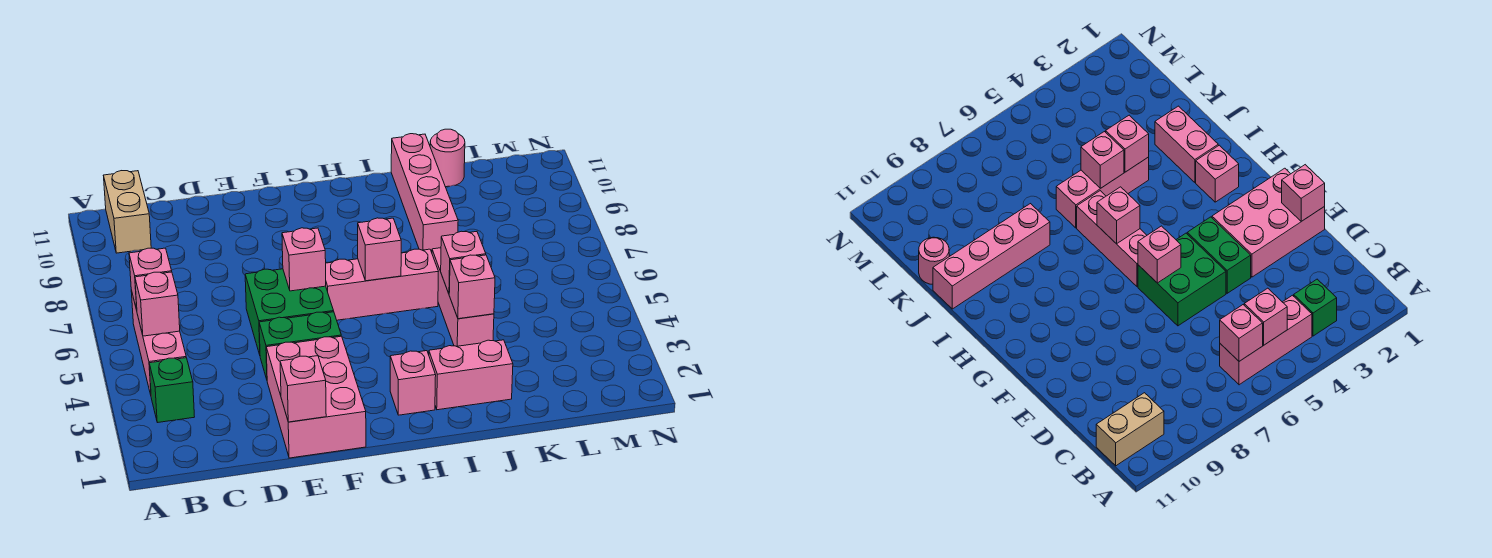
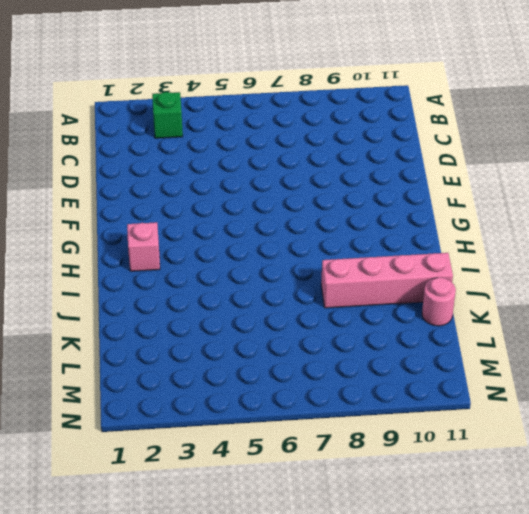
none -> pink brick B4:B6 level 1
none -> tan brick B10:B11 level 1
none -> pink brick E1:F3 level 1

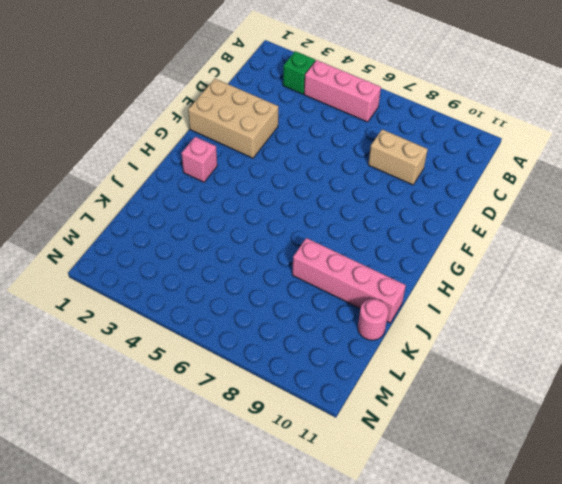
tan brick D8:D9 level 1 -> tan brick B10:B11 level 1
tan brick E1:F3 level 1 -> pink brick E1:F3 level 1
none -> green brick E4:F4 level 1
none -> green brick E5:F6 level 1
none -> pink brick G6:I6 level 1

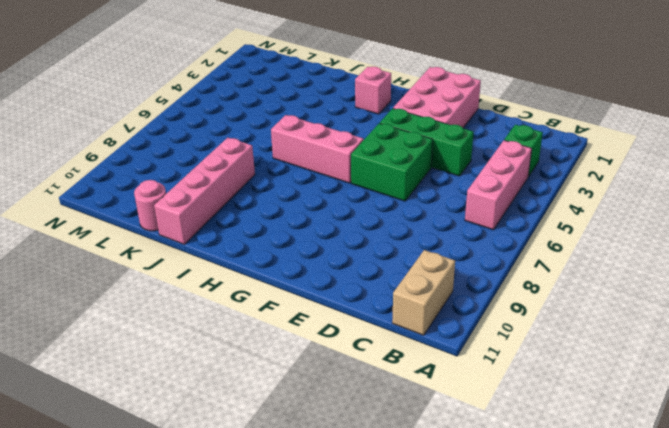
green brick D4:F4 level 1 -> green brick E4:F4 level 1
none -> pink brick I2:J2 level 1
none -> pink brick J4:J6 level 1
none -> pink brick B5 level 2

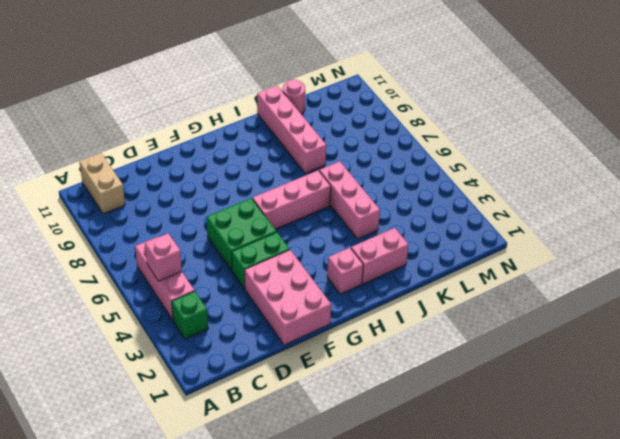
none -> pink brick B6 level 2
none -> pink brick E1 level 2
none -> pink brick F6 level 2

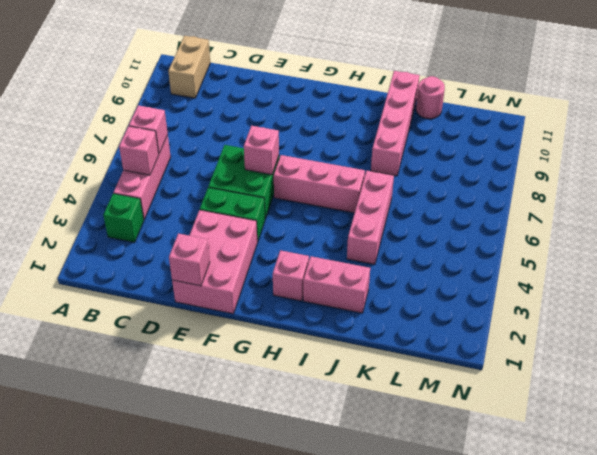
none -> pink brick H6 level 2
none -> pink brick J4 level 2
none -> pink brick J5 level 2

